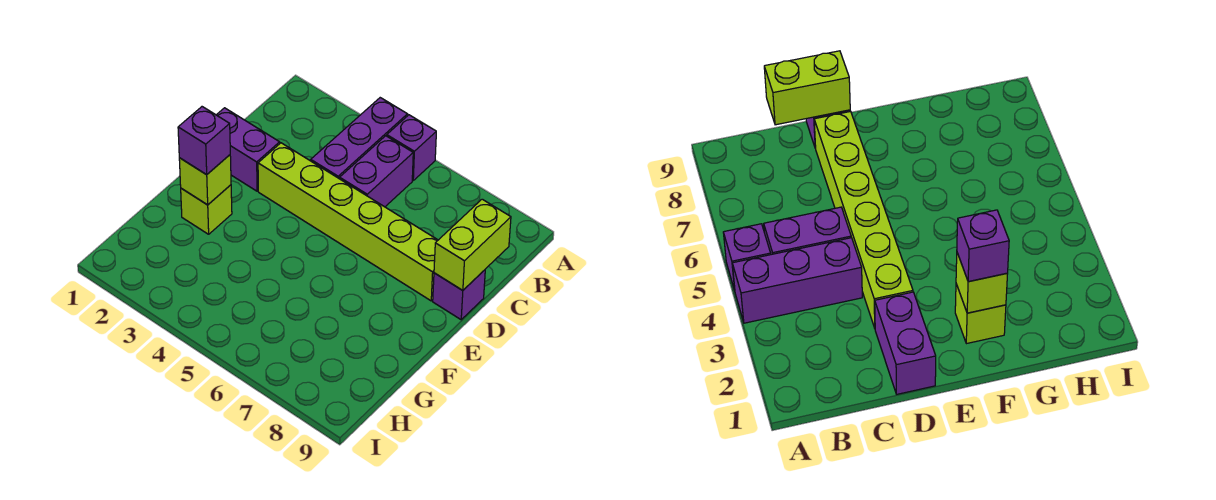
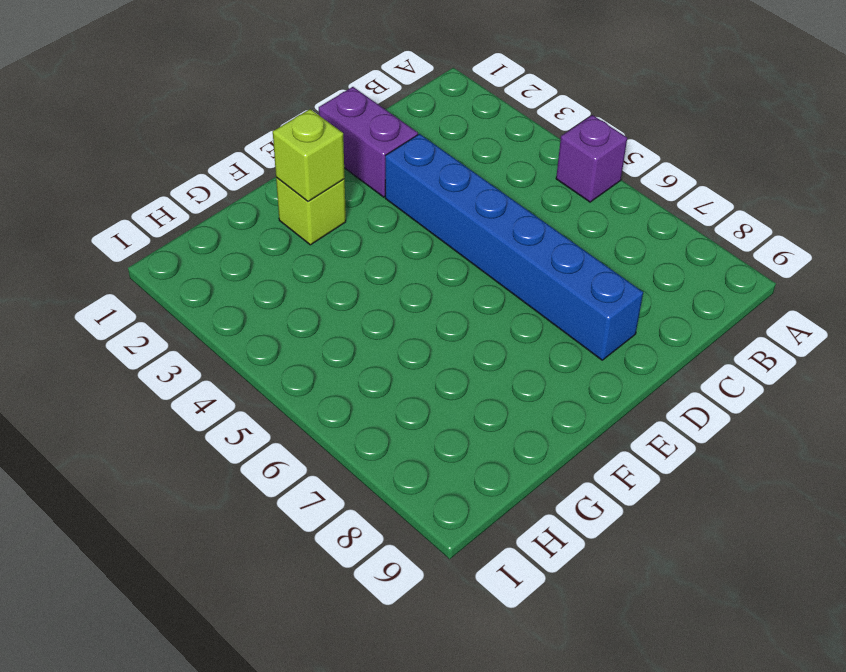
blue brick D3:D8 level 1 -> lime brick D3:D8 level 1
none -> purple brick A4:C4 level 1
none -> purple brick B5:C5 level 1

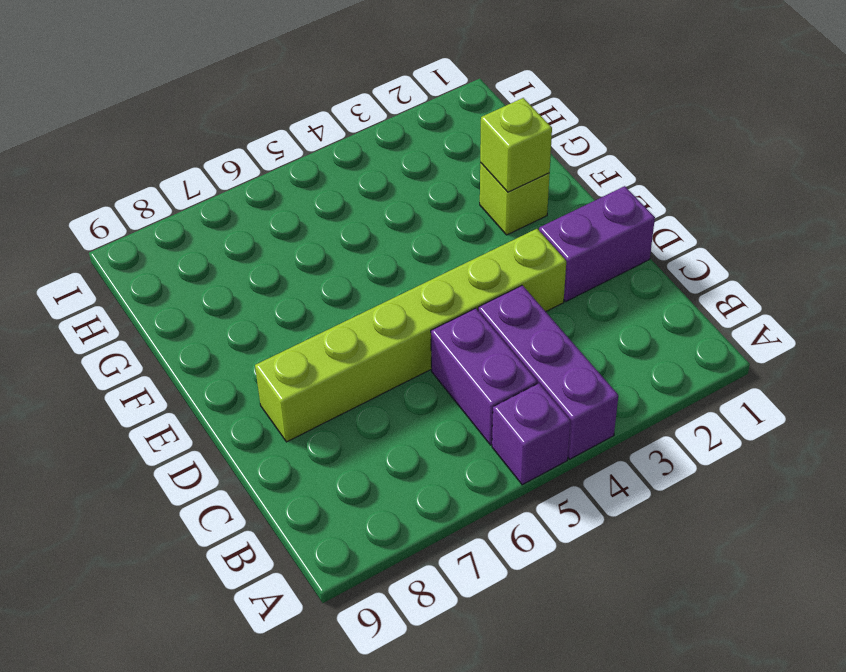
none -> purple brick D9 level 1
none -> lime brick C9:D9 level 2

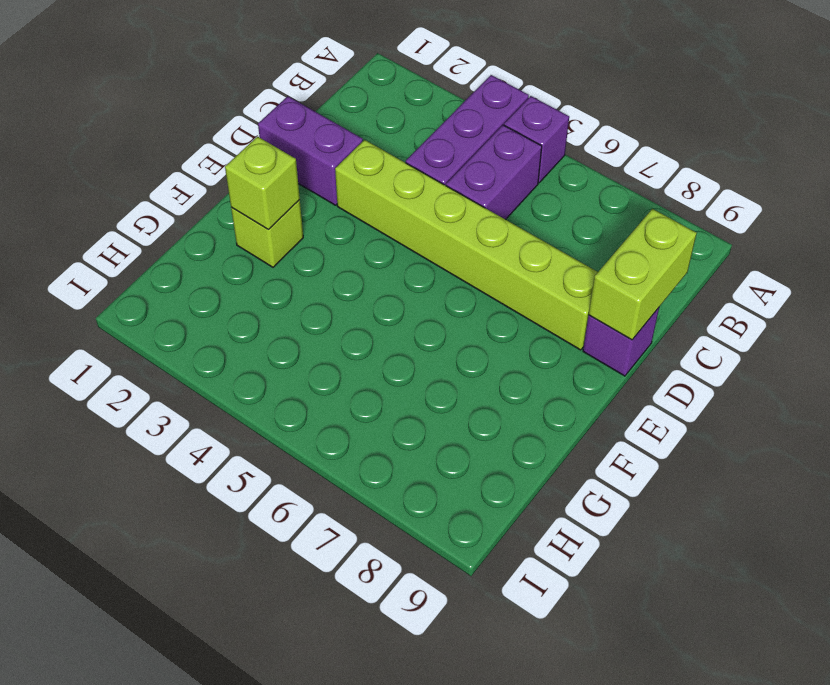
none -> purple brick F2 level 3

